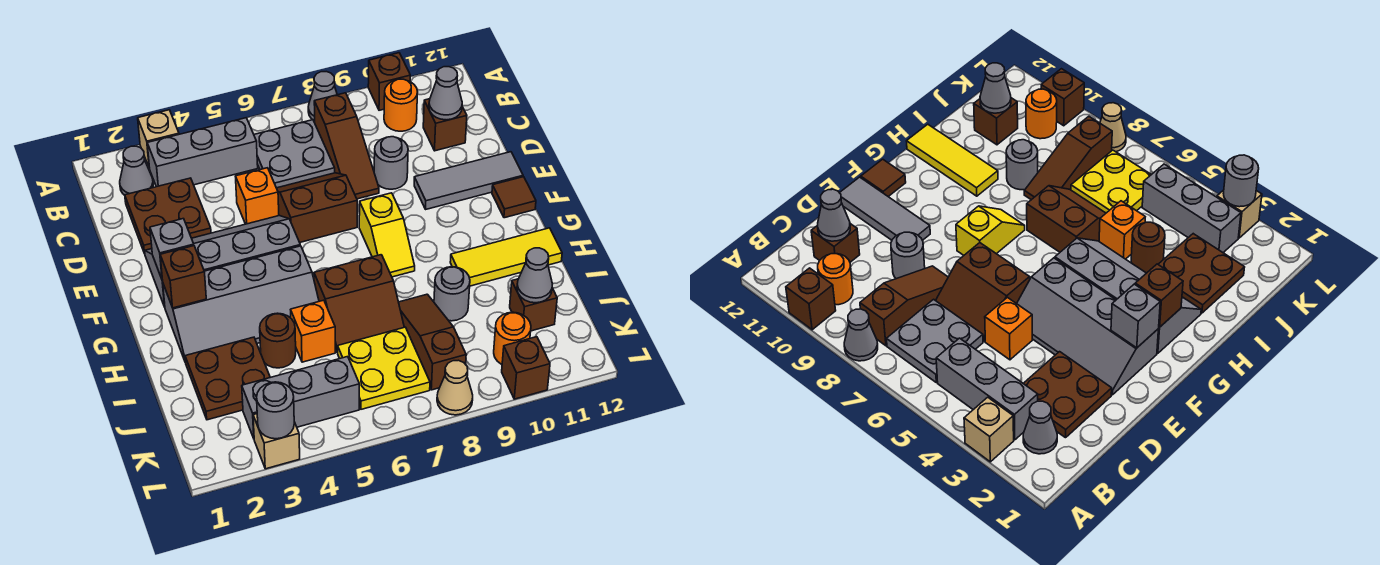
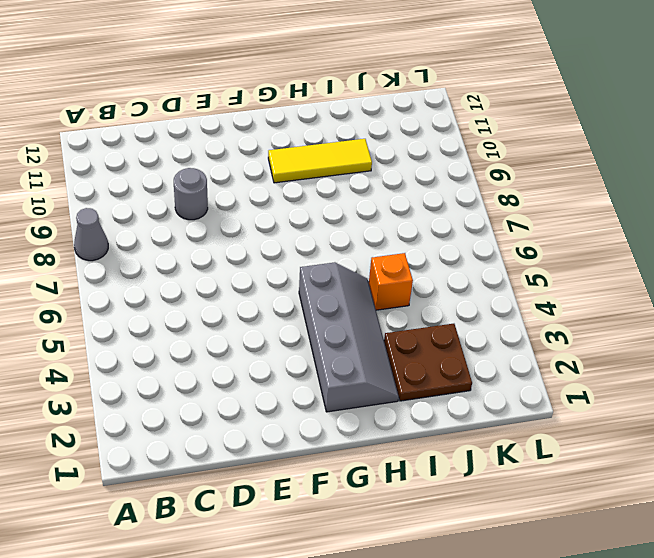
yellow tile G10:I10 level 1 -> yellow tile H10:H12 level 1
none -> tan brick A3 level 1
none -> brown brick A10 level 1
none -> grey cone B2 level 1
none -> grey brick B3:B5 level 1

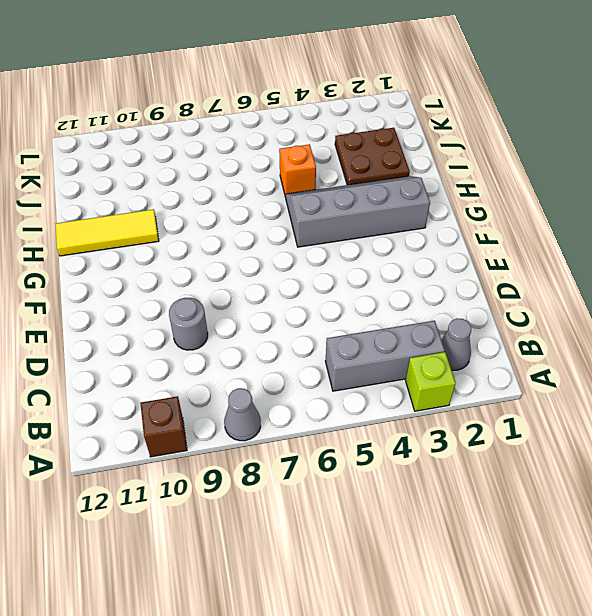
lime brick A3 level 1 -> tan brick A3 level 1
none -> grey plate B6:C7 level 1
none -> brown slope B8:D8 level 1 top B
none -> orange round brick B10 level 1
none -> brown plate C2:D3 level 1

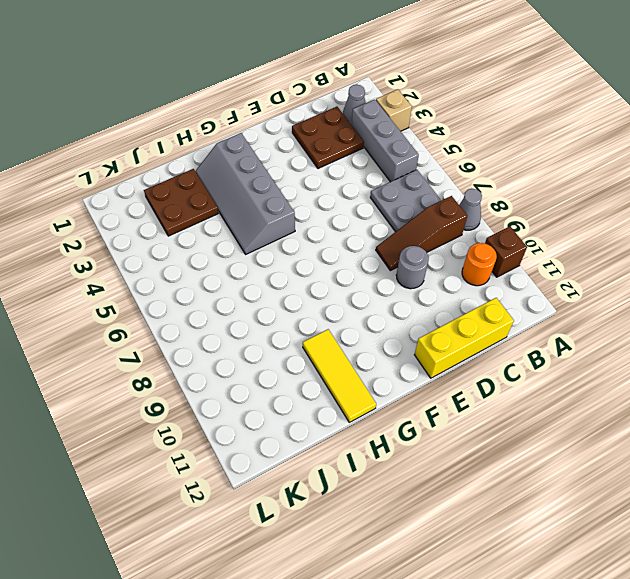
yellow brick C12:E12 level 1 -> grey tile E10:E12 level 1
none -> brown brick C11 level 1
none -> orange brick D5 level 1
none -> brown slope D6:E7 level 1 top E
none -> grey slope E2:F5 level 1 top F

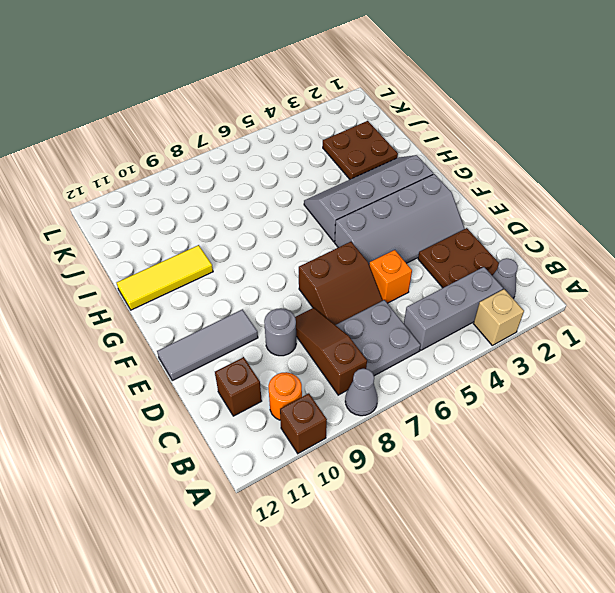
none -> yellow slope F8:G8 level 1 top F
none -> brown tile F12 level 1
none -> brown slope H6:I7 level 1 top H
none -> brown round brick I4 level 1

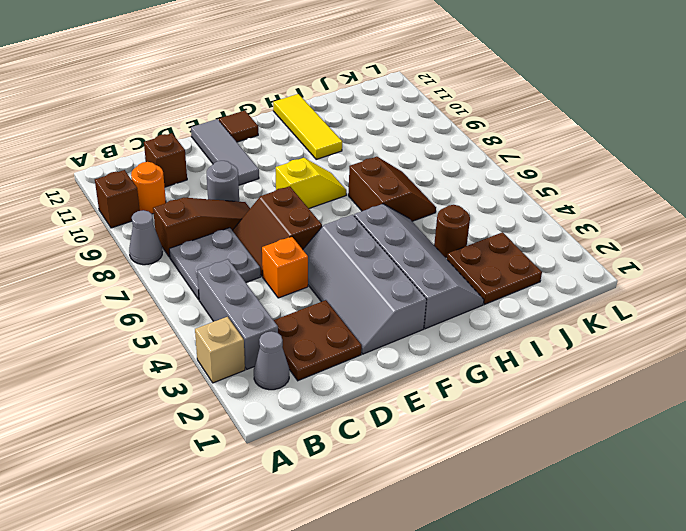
none -> orange brick I5 level 1
none -> brown slope I8:K8 level 1 top K
none -> grey round brick I9 level 1
none -> yellow plate J6:K7 level 1

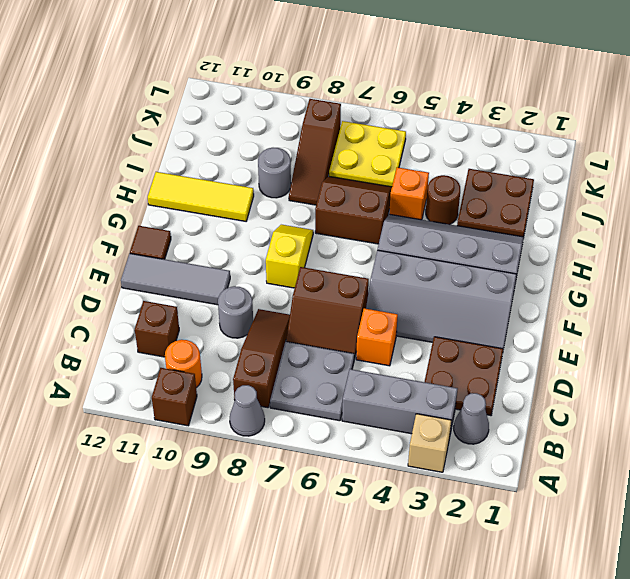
none -> brown brick J11 level 1
none -> grey brick K3:K5 level 1
none -> orange round brick K10 level 1
none -> tan brick L3 level 1

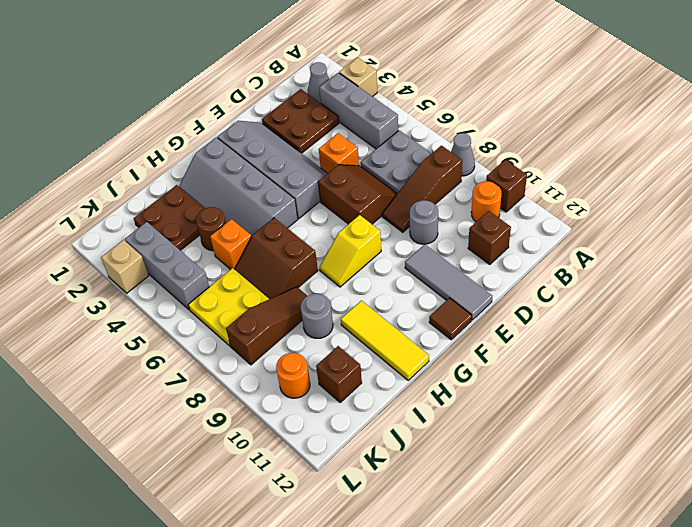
none -> tan cone L8 level 1
none -> brown brick L10 level 1
none -> grey cone C11 level 2
none -> grey brick F2 level 2

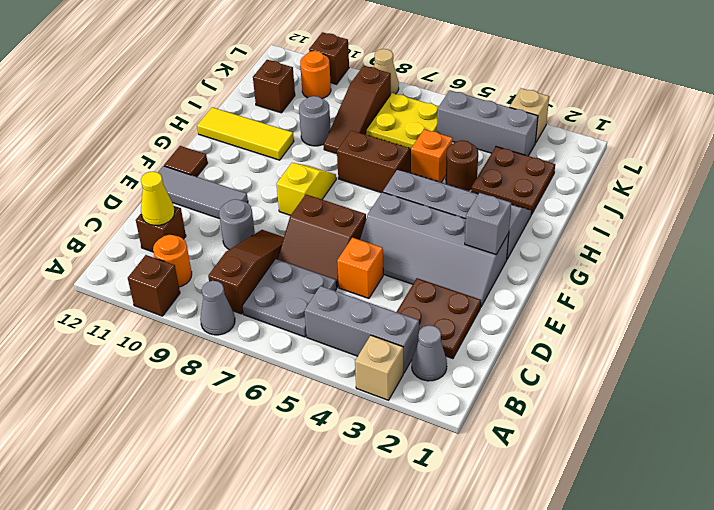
yellow cone C11 level 2 -> grey cone C11 level 2
none -> brown brick G2 level 2
none -> grey cone J11 level 2
none -> grey round brick L3 level 2

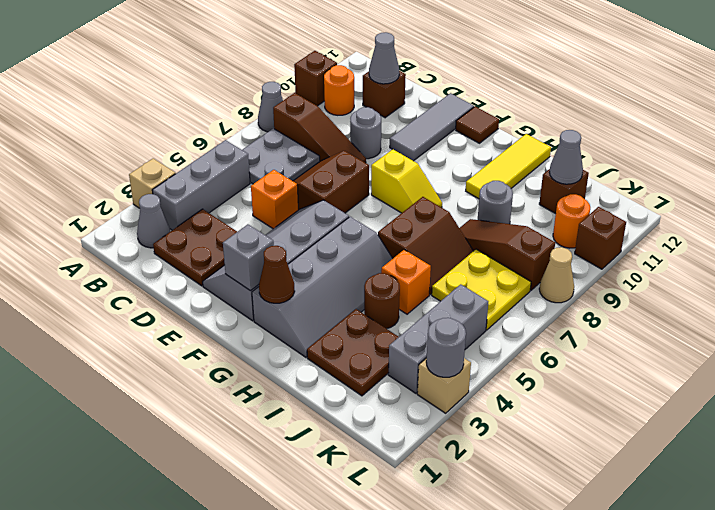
brown cone G2 level 2 -> brown brick G2 level 2

